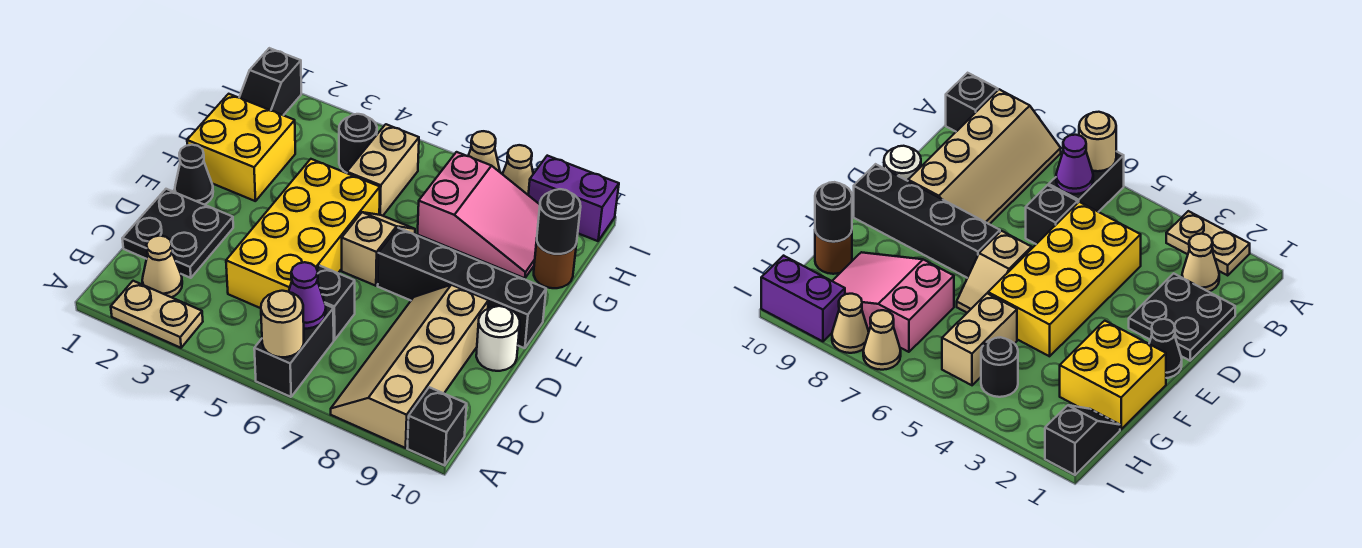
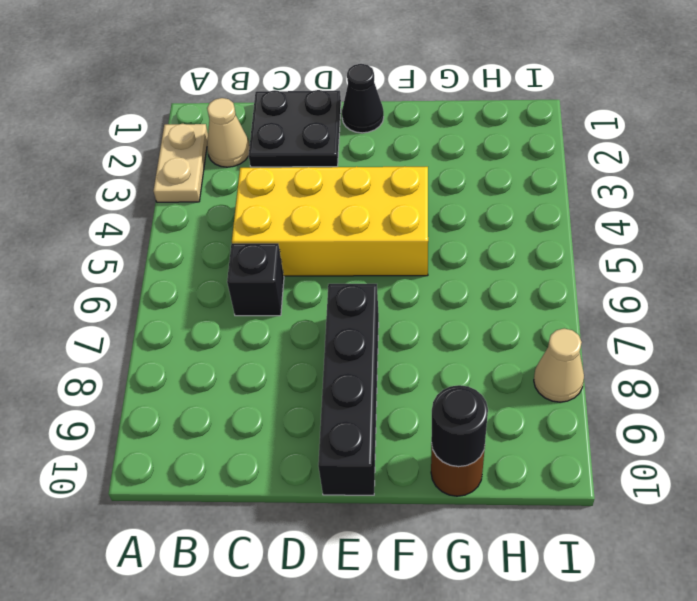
none -> black brick A6:B6 level 1
none -> tan slope A8:D9 level 1 top 9
none -> black brick A10 level 1

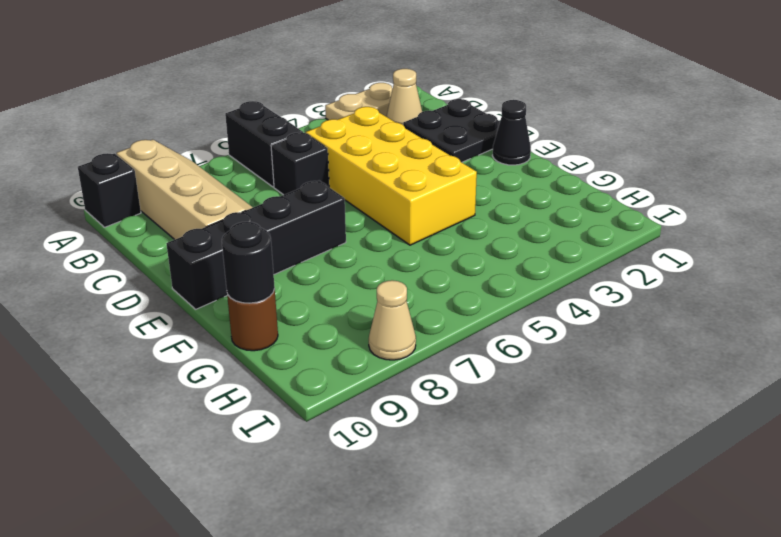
none -> white round brick D10 level 1
none -> tan slope E6:F6 level 1 top E
none -> yellow brick F1:G2 level 1

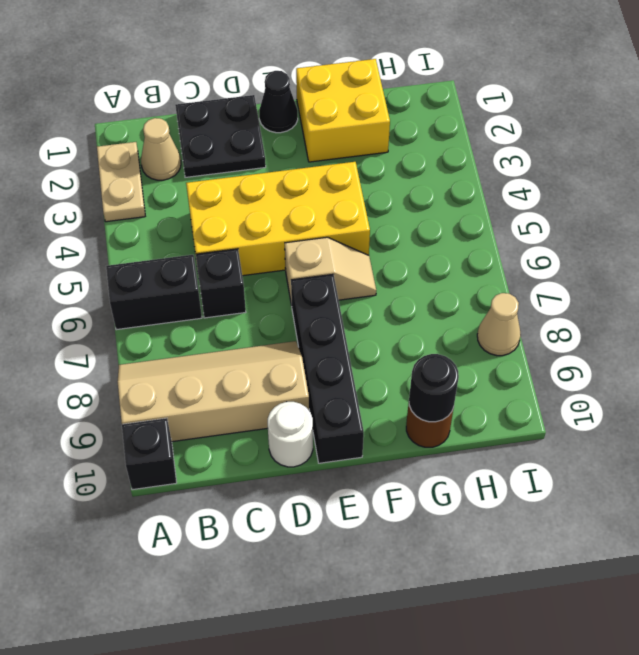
none -> tan brick G5:H5 level 1
none -> pink slope G7:H9 level 1 top 7
none -> black slope H1:I1 level 1 top I

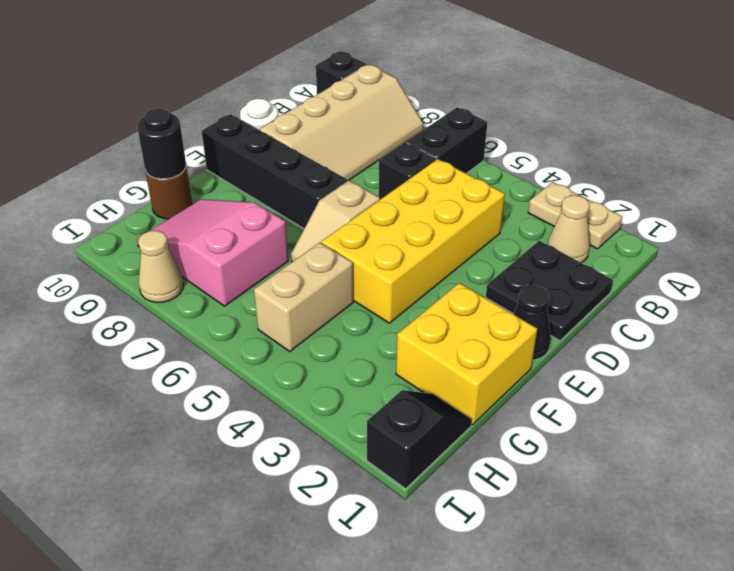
none -> black round brick H4 level 1
none -> tan cone I7 level 1
none -> purple brick I9:I10 level 1

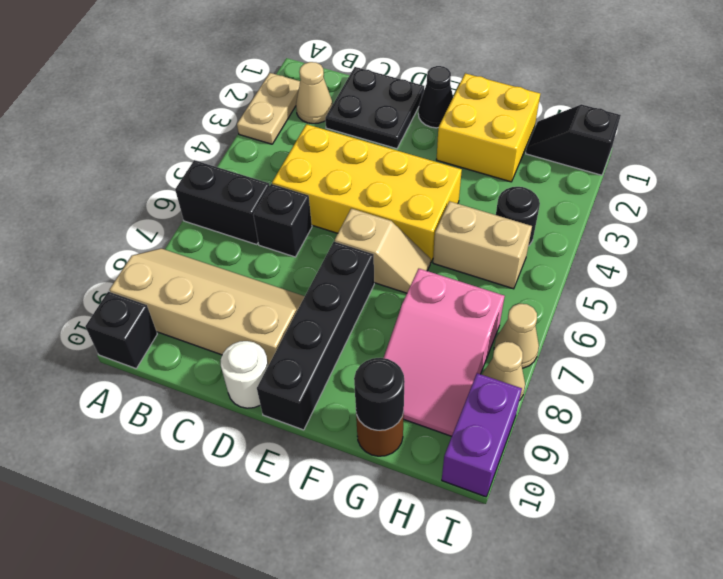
none -> tan round brick A6 level 2
none -> purple cone B6 level 2

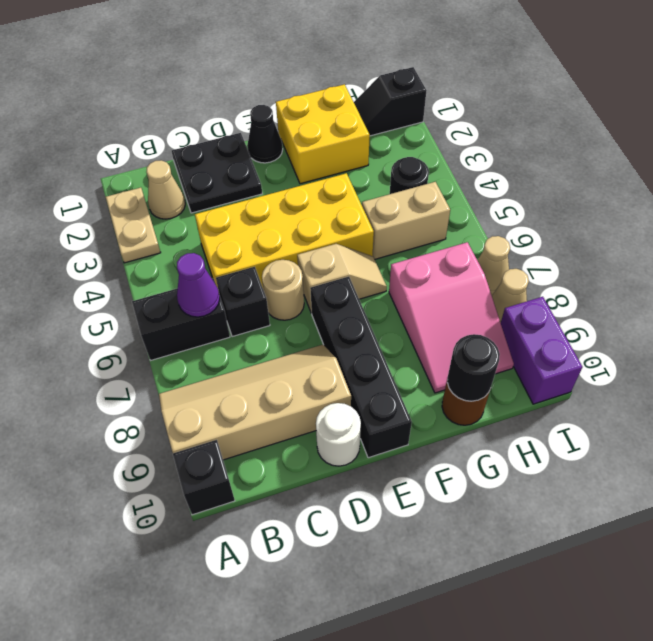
tan round brick D6 level 1 -> tan round brick A6 level 2

